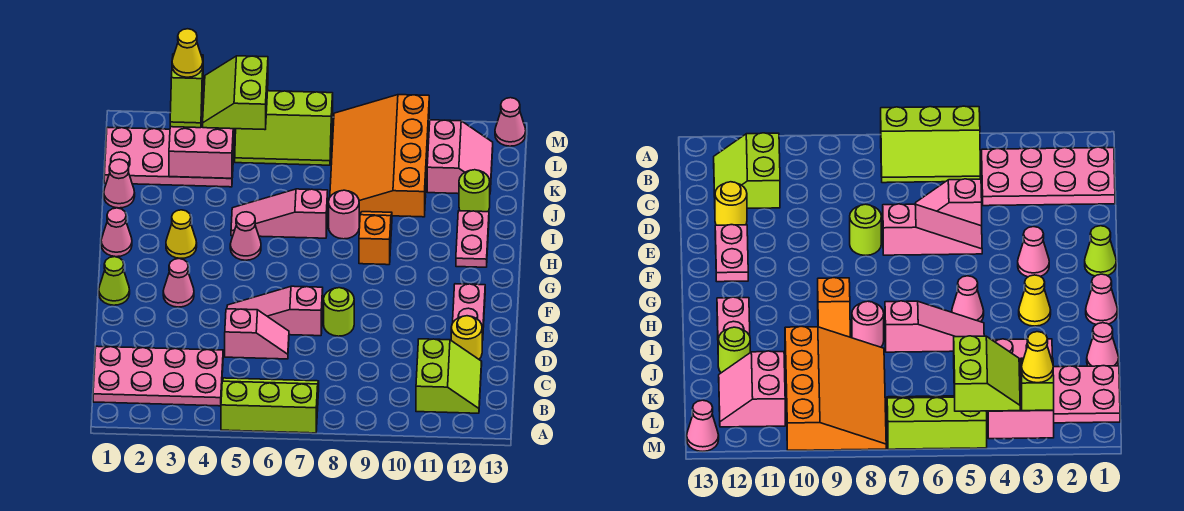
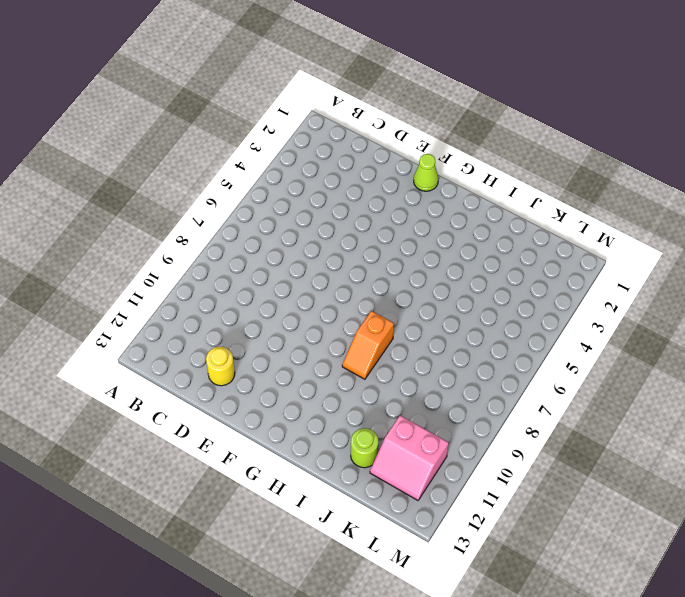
orange slope H8:H9 level 1 top 8 -> orange slope H9:I9 level 1 top H
none -> lime slope A5:B7 level 1 top A
none -> pink plate B1:C4 level 1
none -> lime slope B11:C12 level 1 top 11

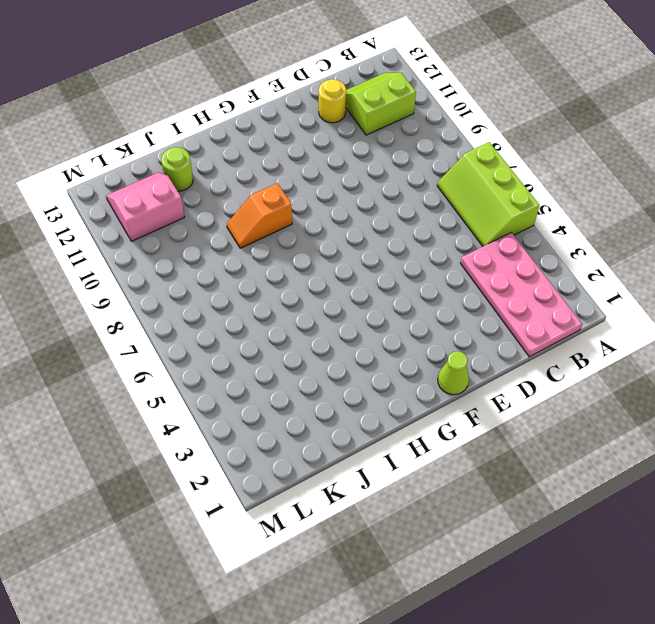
none -> pink slope D5:D6 level 1 top 5
none -> pink slope E5:E7 level 1 top 7
none -> lime round brick E8 level 1

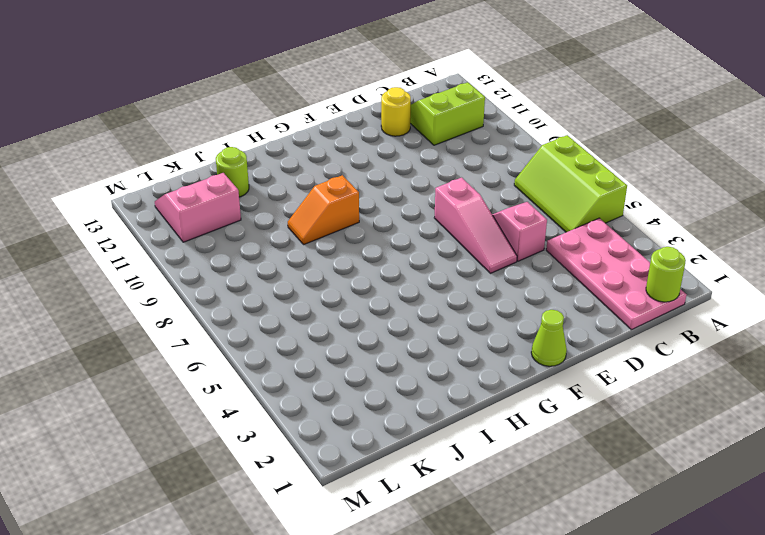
lime round brick B1 level 2 -> lime round brick E8 level 1
none -> pink plate E12:F12 level 1
none -> pink cone F3 level 1
none -> pink cone H1 level 1

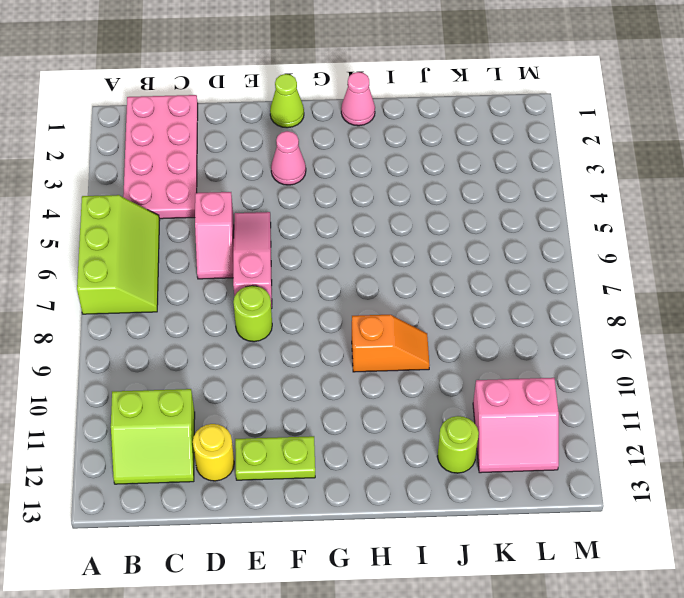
lime plate E12:F12 level 1 -> pink plate E12:F12 level 1
none -> yellow cone H3 level 1
none -> pink cone H5 level 1
none -> pink plate H12:I12 level 1

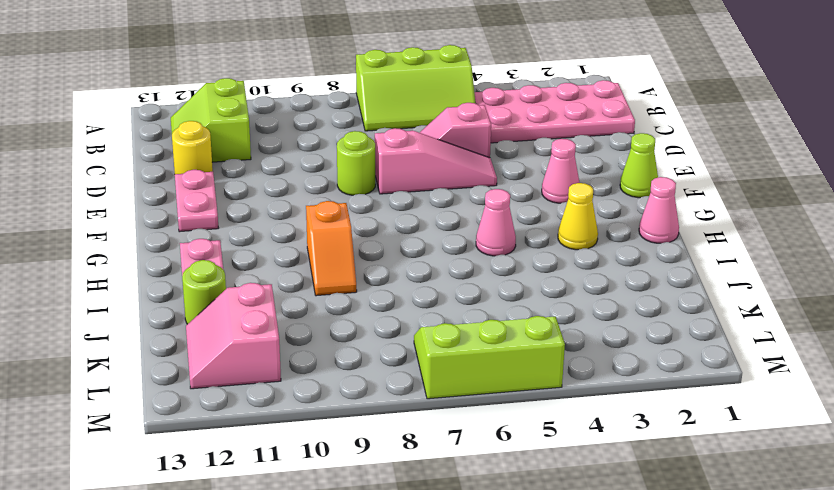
none -> pink slope I5:I7 level 1 top 7
none -> pink round brick I8 level 1
none -> pink cone J1 level 1

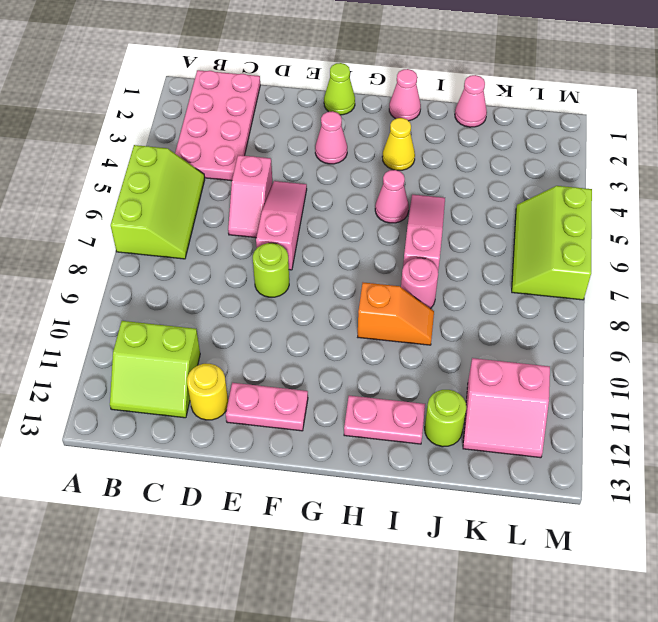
none -> orange slope J8:M10 level 1 top 10
none -> pink plate K1:L4 level 1
none -> pink cone M13 level 1

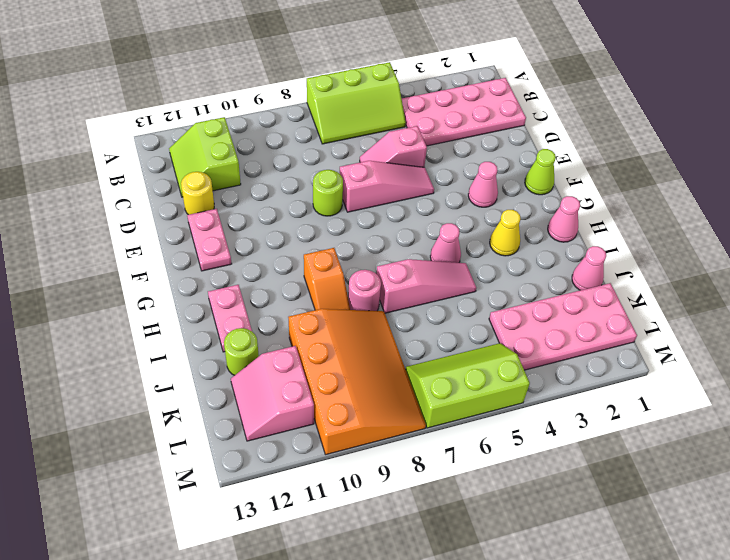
none -> pink cone M13 level 1
none -> pink brick K3:M4 level 2
none -> lime slope L3:M3 level 3 top M

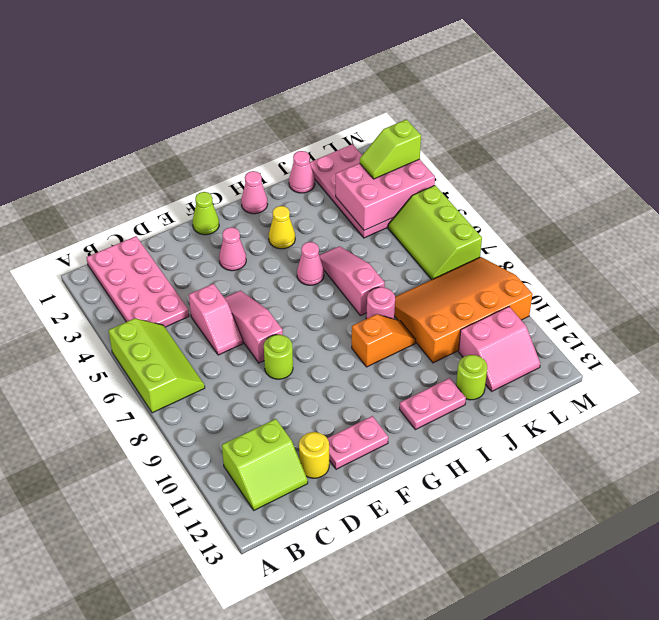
none -> pink cone M13 level 1
none -> lime slope L4:M5 level 3 top 5
none -> yellow cone M3 level 4

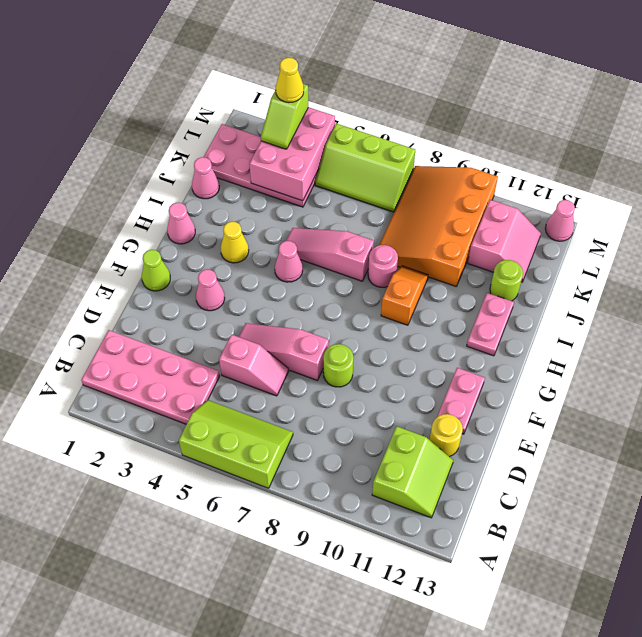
none -> lime slope L4:M5 level 3 top 5

